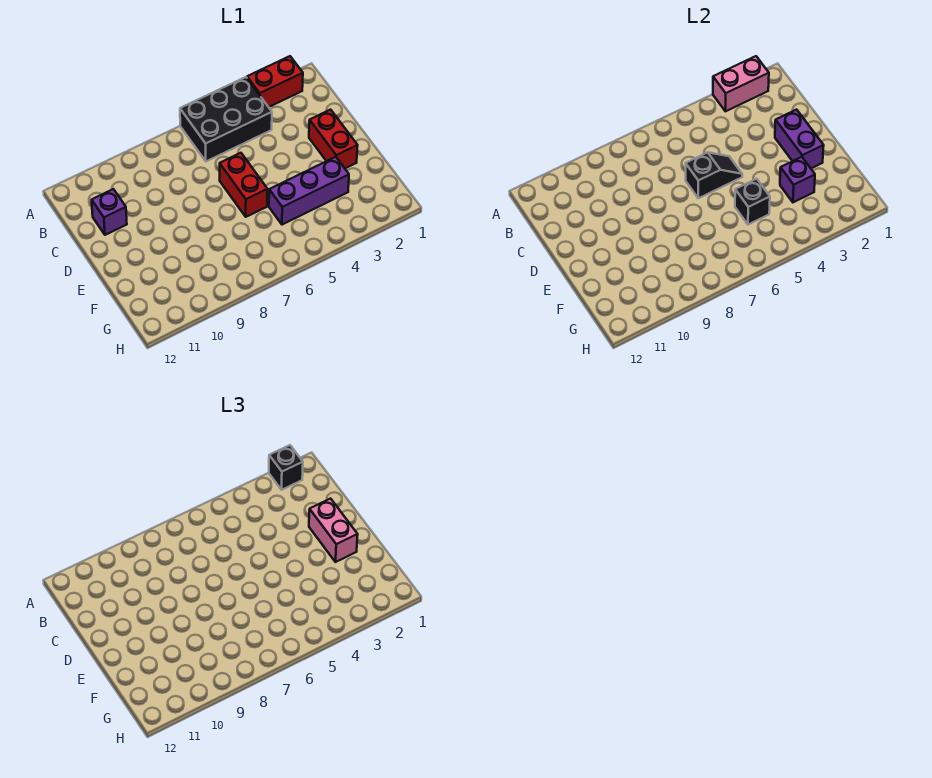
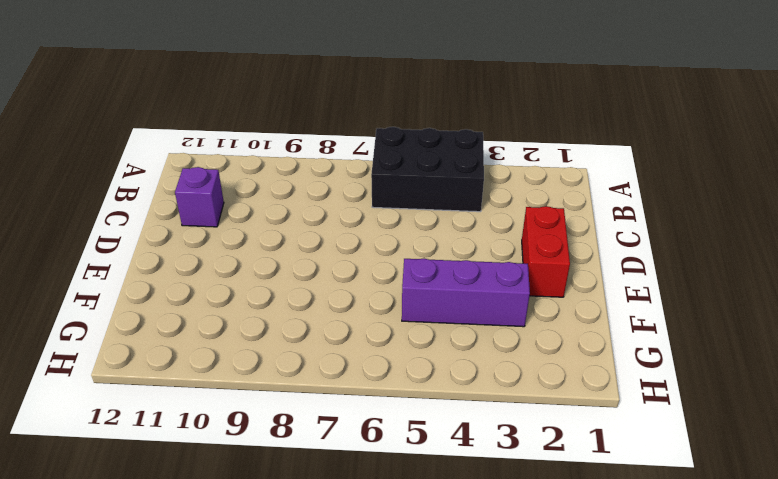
none -> red brick A2:A3 level 1
none -> red brick D6:E6 level 1
none -> pink brick A2:A3 level 2

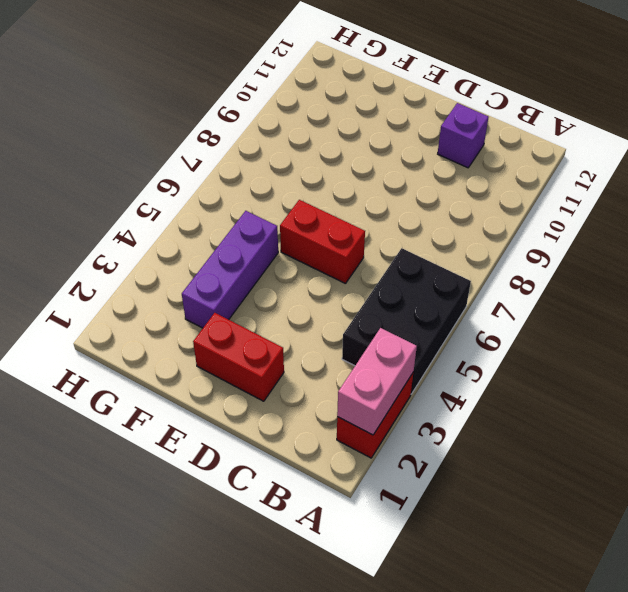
none -> purple brick D2:E2 level 2
none -> black slope D5:D6 level 2 top 6
none -> purple brick F3 level 2

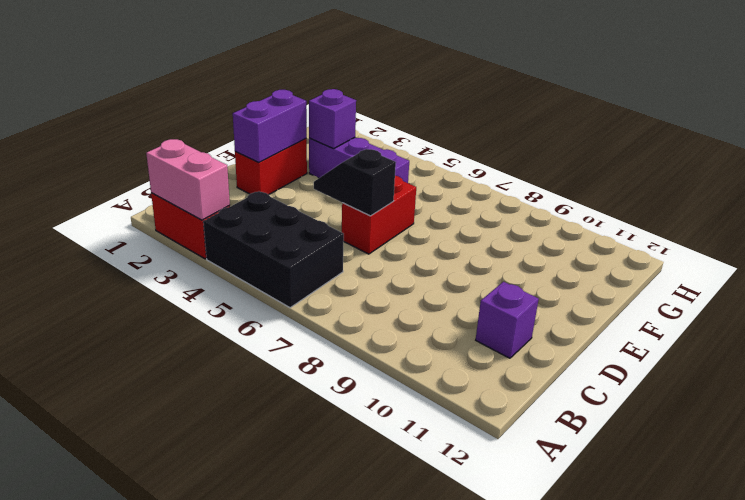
none -> black brick F5 level 2
none -> black brick A2 level 3
none -> pink brick D2:E2 level 3

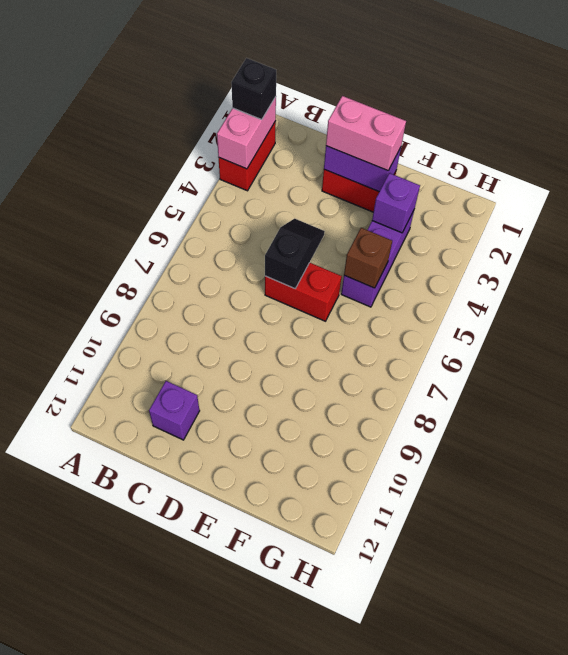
brown brick F5 level 2 -> black brick F5 level 2
none -> black brick A4:B6 level 1

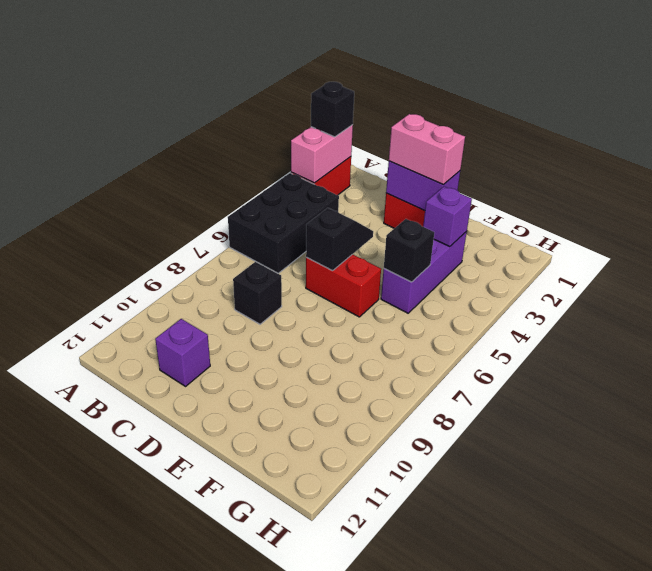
black brick C8 level 1 -> none

